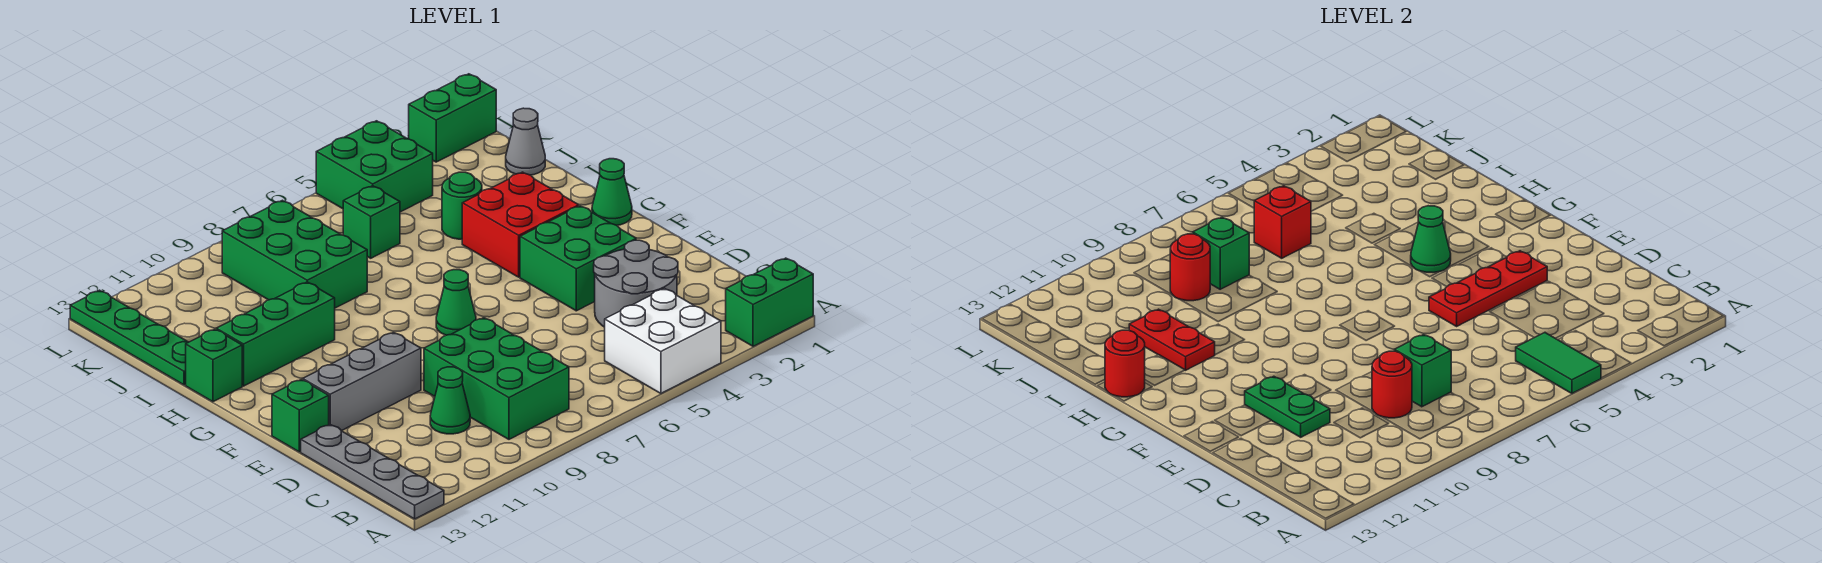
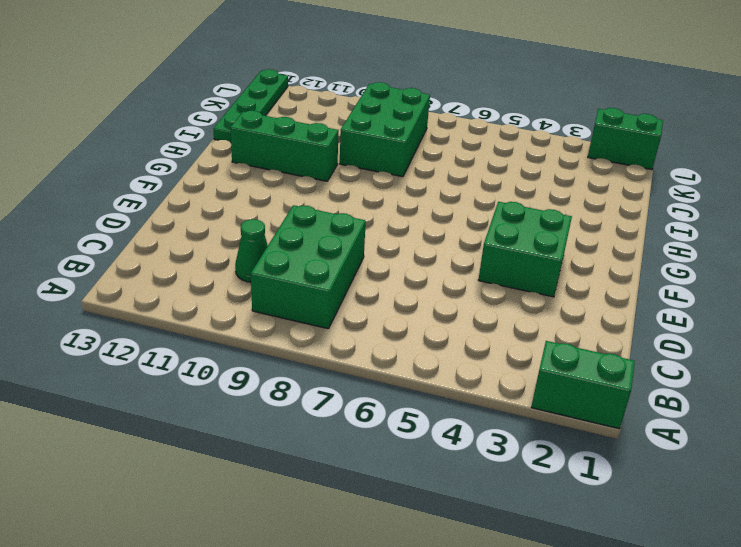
none -> white brick A4:B5 level 1
none -> grey plate A13:D13 level 1
none -> grey round brick C3:D4 level 1
none -> grey brick E10:E12 level 1

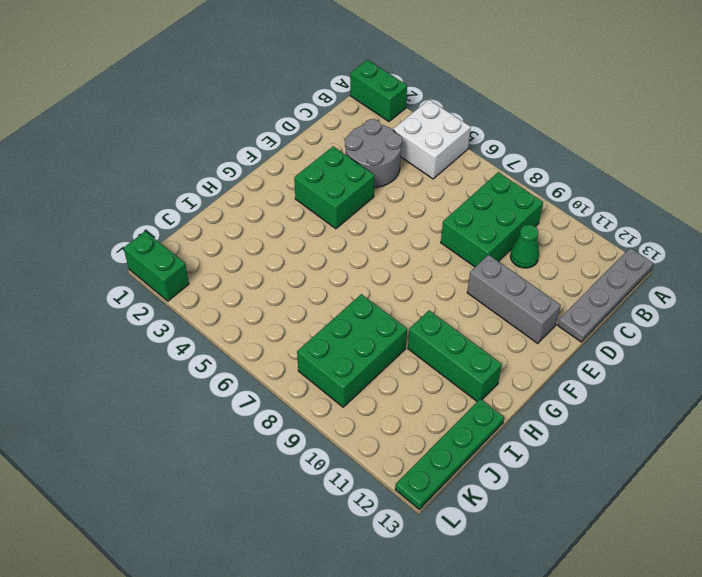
none -> green brick E13 level 1
none -> green cone F7 level 1
none -> green cone G1 level 1
none -> red brick G3:H4 level 1

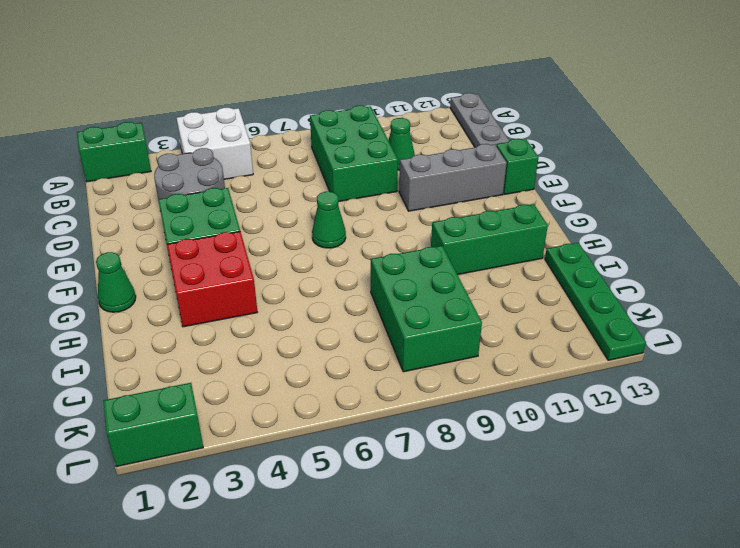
none -> green brick H13 level 1
none -> green round brick I4 level 1
none -> grey cone J1 level 1
none -> green brick J6 level 1

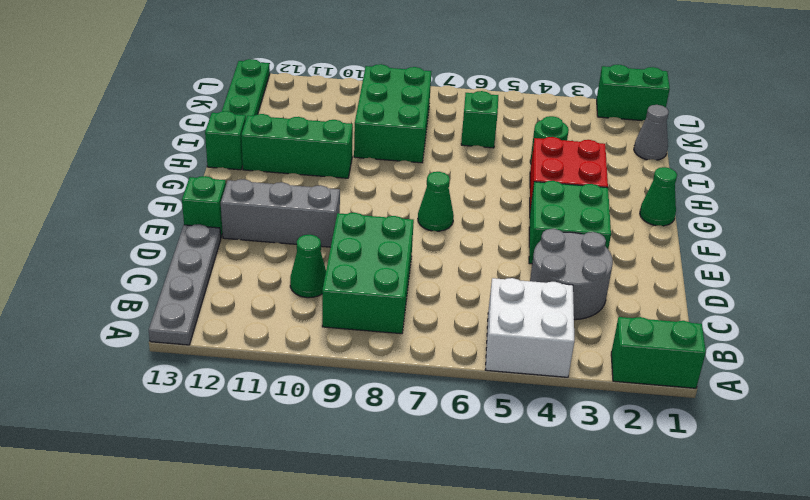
none -> green brick K4:L5 level 1
none -> green tile A5:B5 level 2
none -> green brick C8 level 2
none -> red round brick C9 level 2

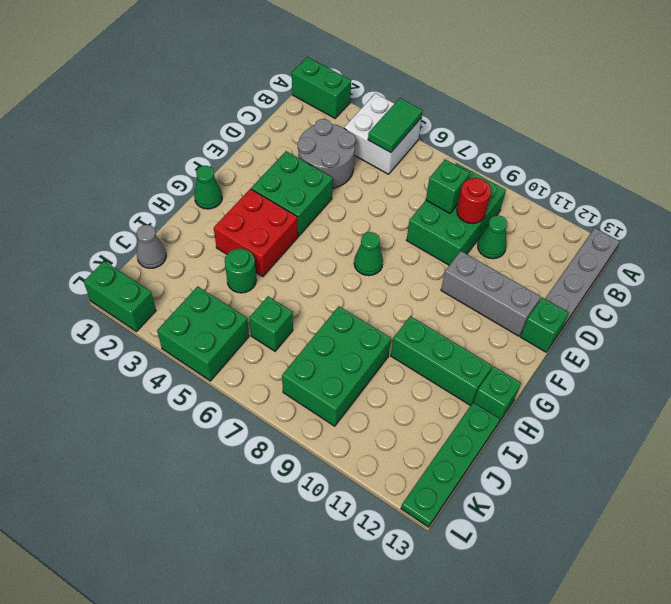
none -> green plate D11:E11 level 2
none -> red plate E3:E5 level 2
none -> green cone G4 level 2
none -> red plate H11:I11 level 2

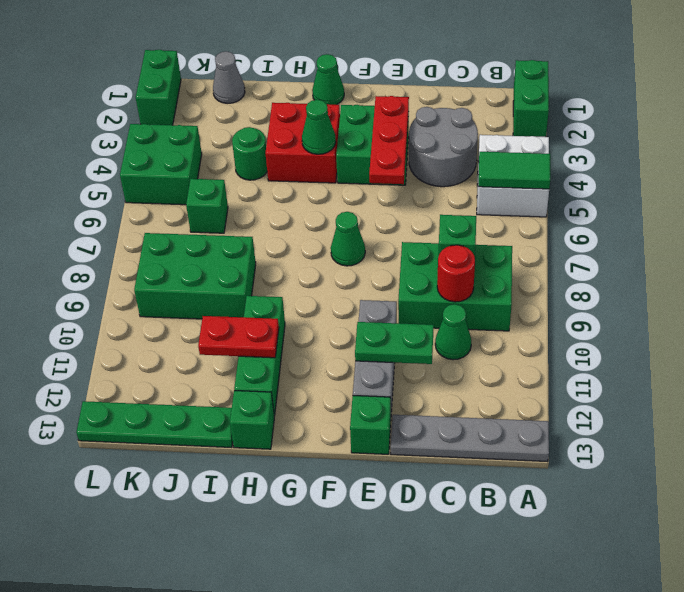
none -> red round brick H13 level 2
none -> red brick J6 level 2
none -> green brick J8 level 2
none -> red round brick J9 level 2

